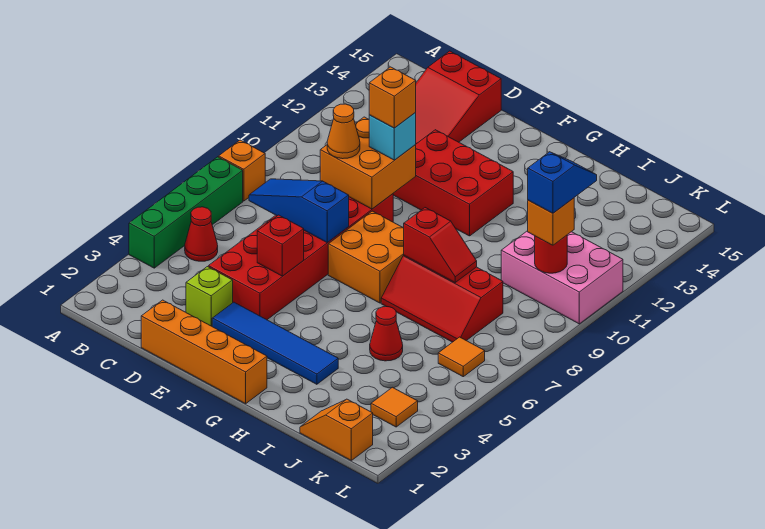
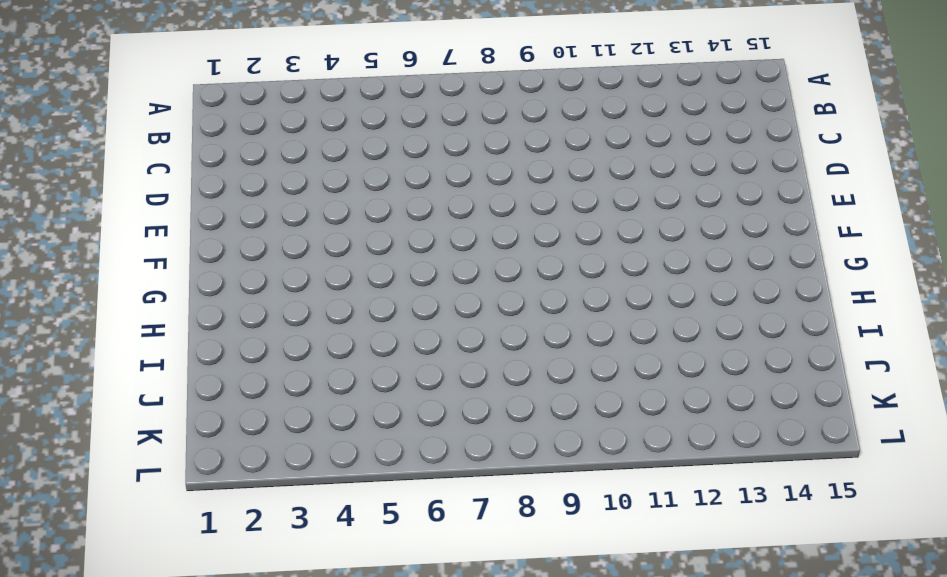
none -> green brick A4:A7 level 1
none -> orange brick A8 level 1
none -> red cone B5 level 1

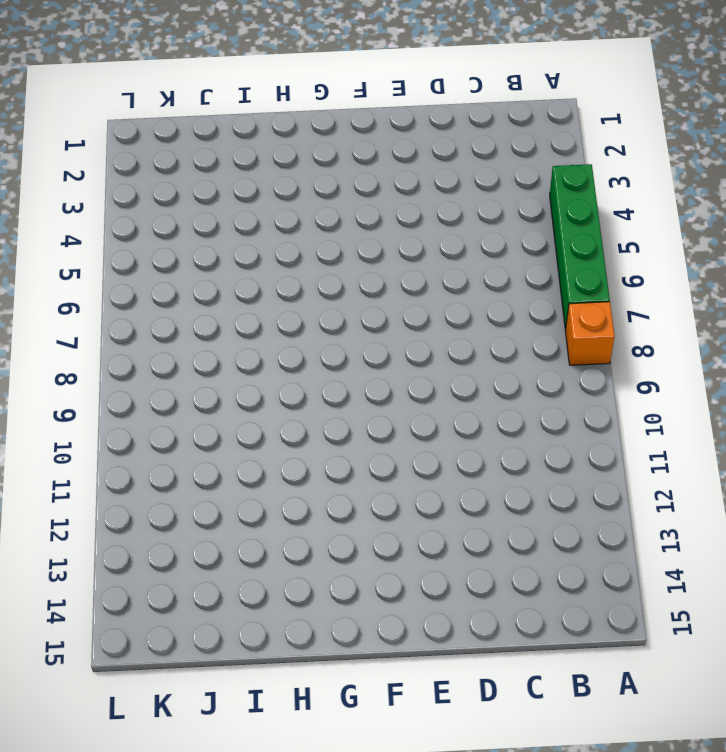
none -> red cone B5 level 1
none -> red slope C13:D15 level 1 top 15
none -> orange brick D1:G1 level 1

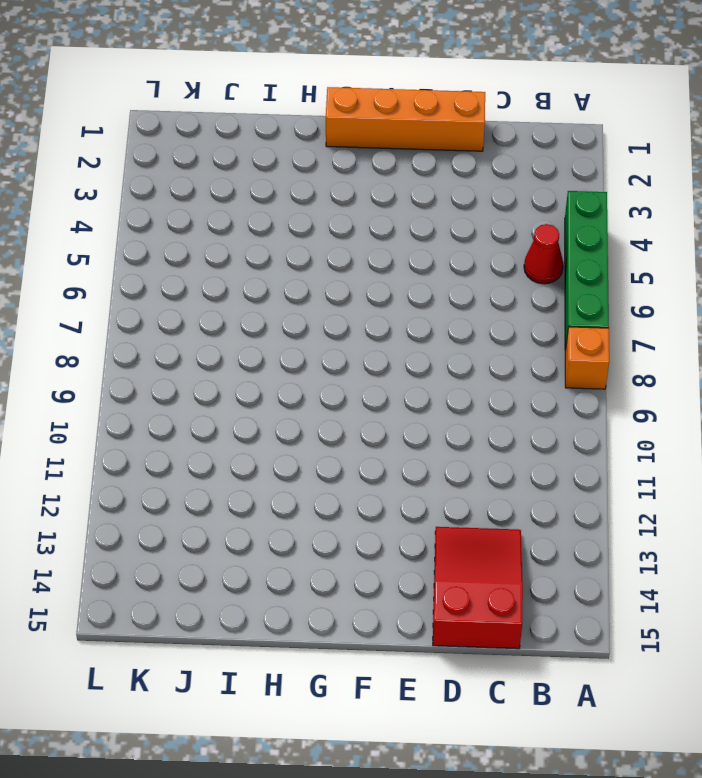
none -> lime brick D3 level 1
none -> red brick D4:E9 level 1
none -> blue tile E3:H3 level 1

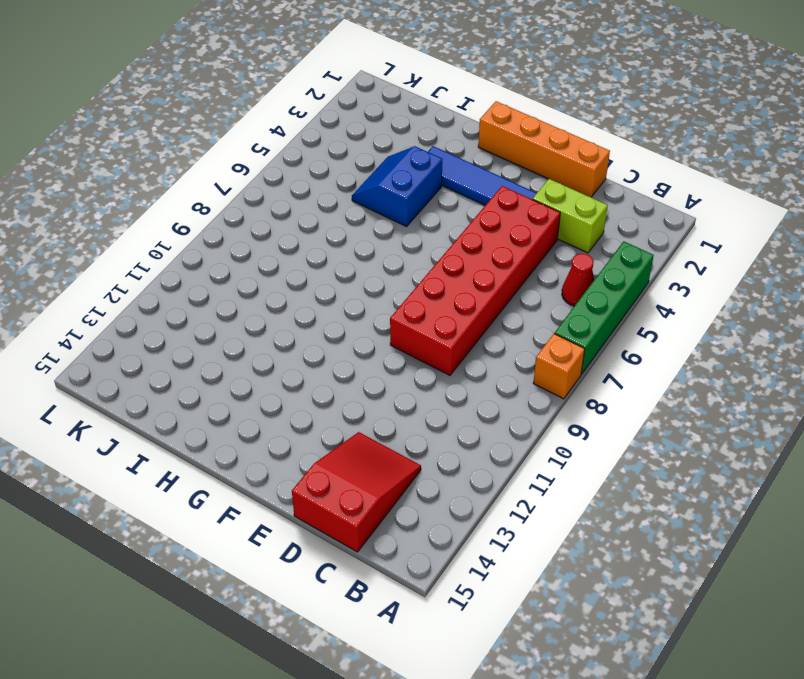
lime brick C3:D3 level 1 -> lime brick D3 level 1
blue slope H4:I5 level 1 top H -> red cone I5 level 1
none -> red brick E11:G12 level 1
none -> orange brick F7:G8 level 1
none -> red slope H7:J8 level 1 top 8

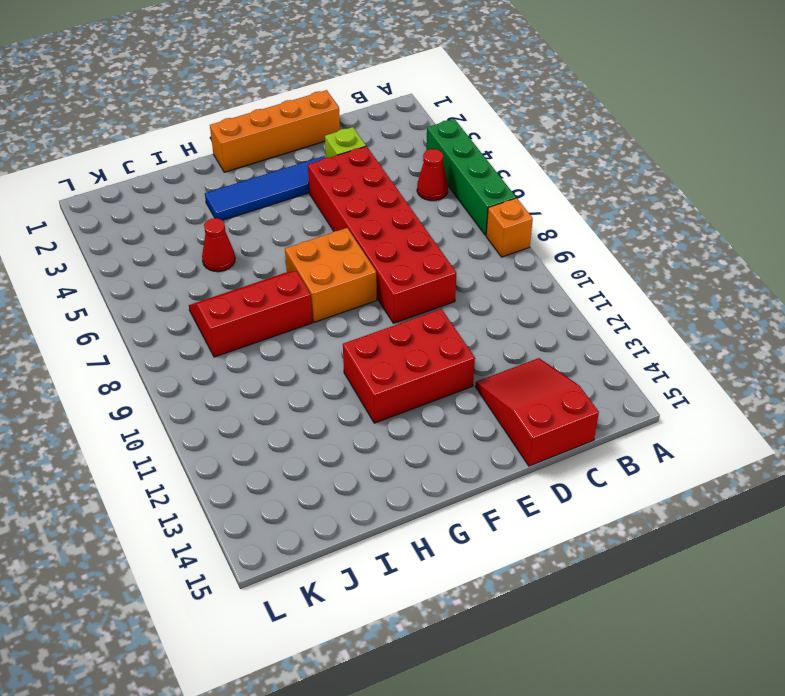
none -> orange slope J1:K1 level 1 top K
none -> pink brick J10:L11 level 1
none -> orange tile K3 level 1

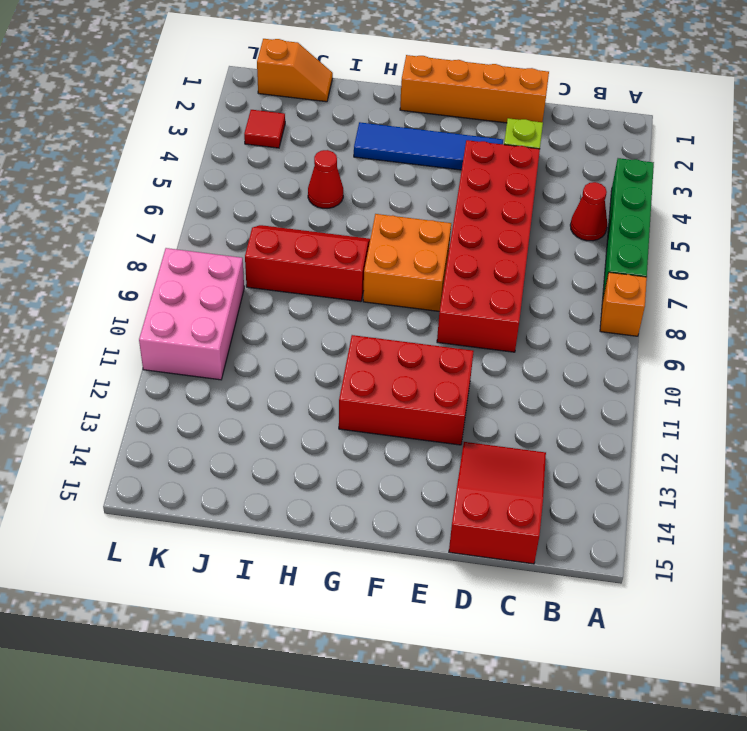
red tile K3 level 1 -> orange tile K3 level 1
pink brick K9:L11 level 1 -> pink brick J10:L11 level 1
none -> orange tile K6 level 1
none -> blue slope C7:E7 level 2 top E
none -> orange brick D9:E10 level 2

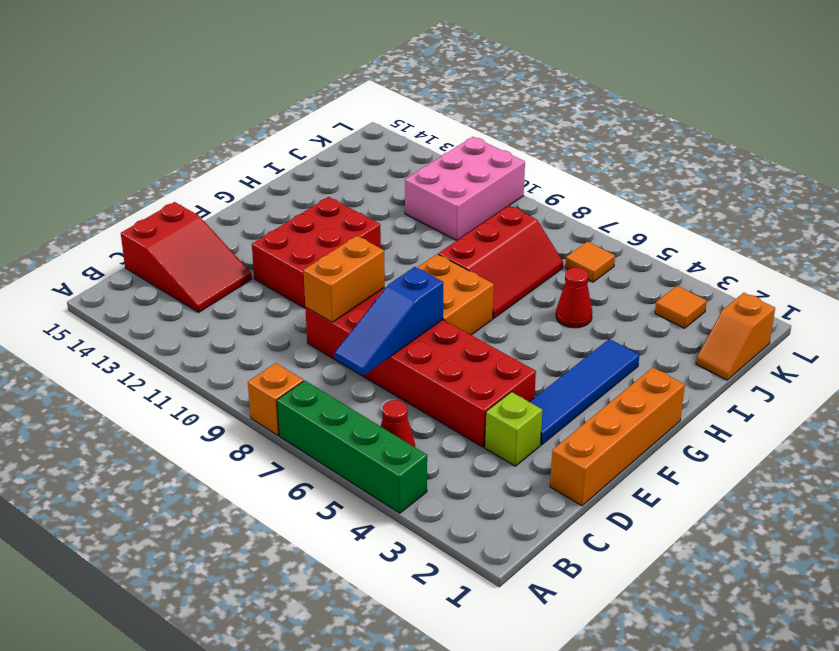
orange brick D9:E9 level 2 -> orange brick D9:E10 level 2
none -> red brick E5 level 2
none -> red slope H8:I8 level 2 top H
none -> red round brick K10 level 2

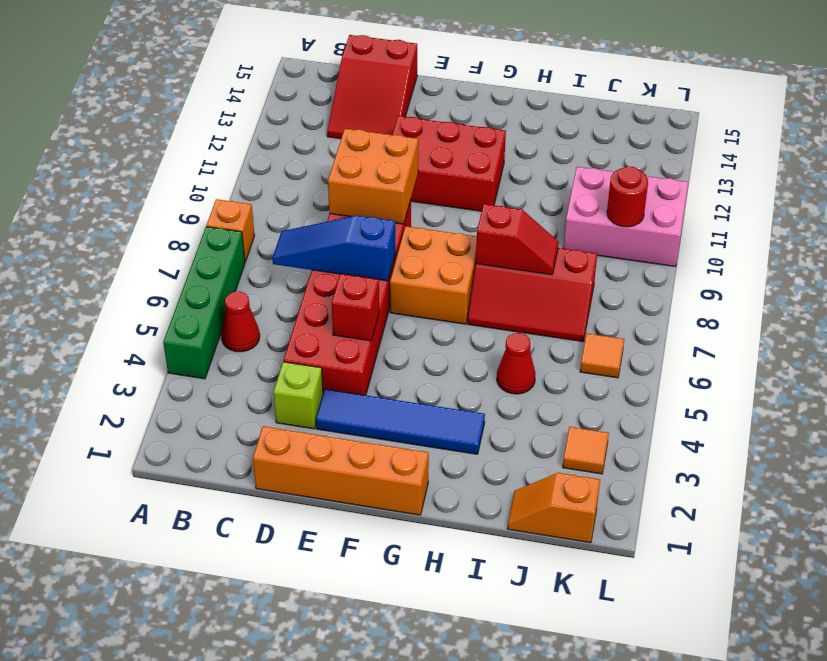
none -> orange cone D9 level 3
none -> cyan brick E10 level 3
none -> orange brick K10 level 3

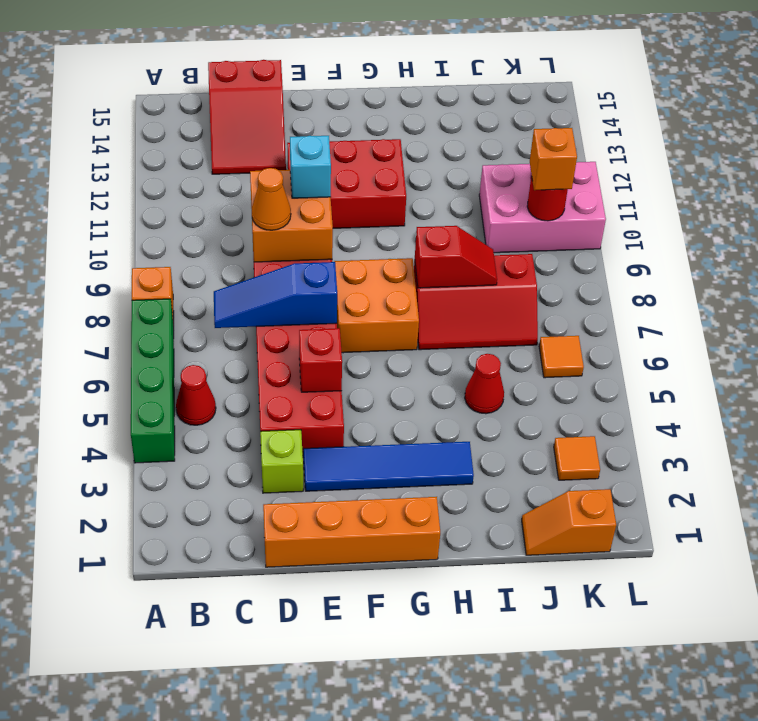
none -> orange brick E10 level 4
none -> blue slope K10:K11 level 4 top 10

